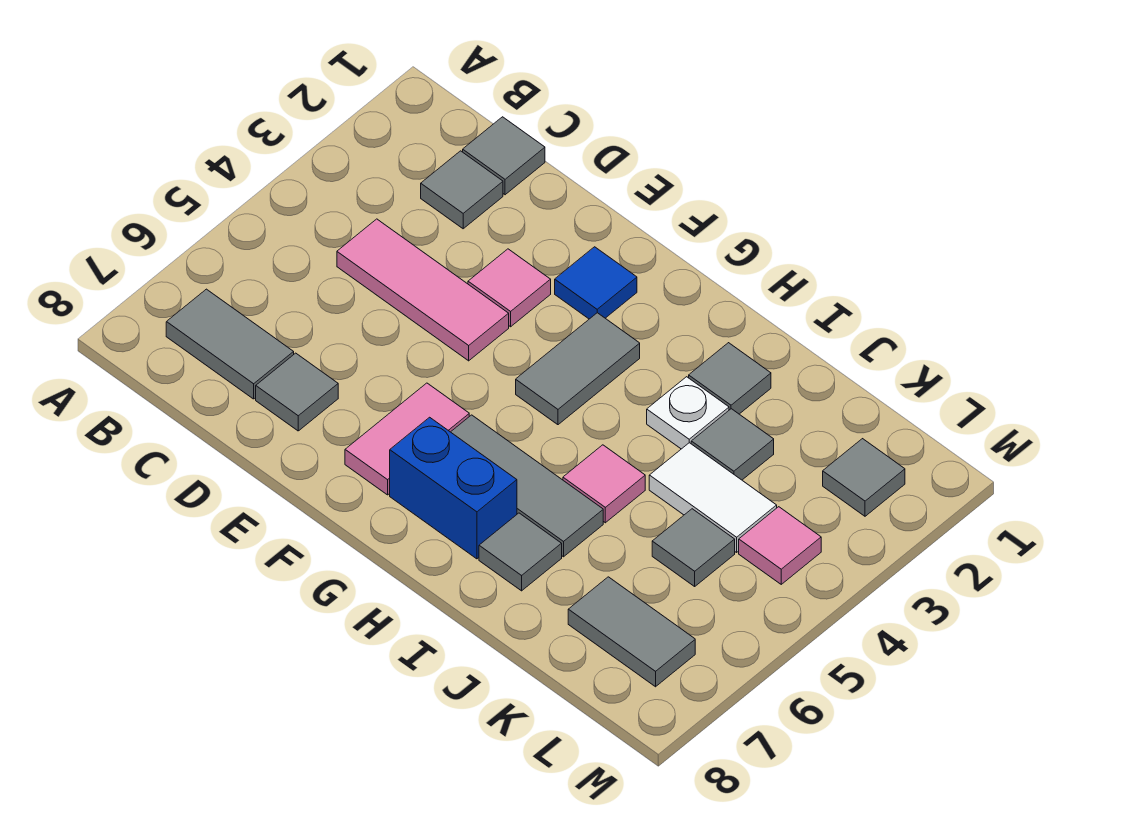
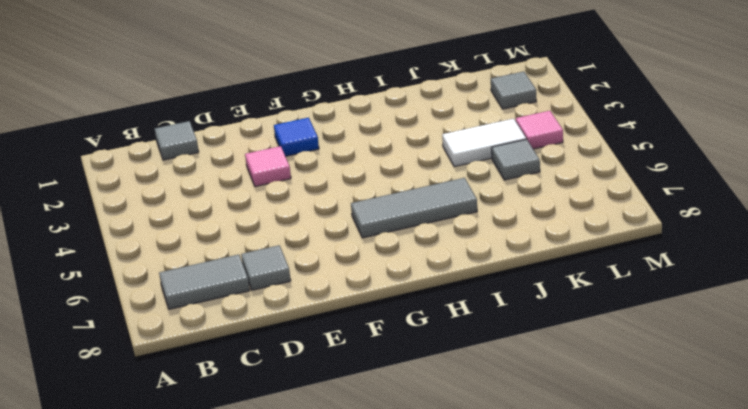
none -> grey tile C2 level 1
none -> pink tile C4:E4 level 1
none -> pink tile F6:F7 level 1

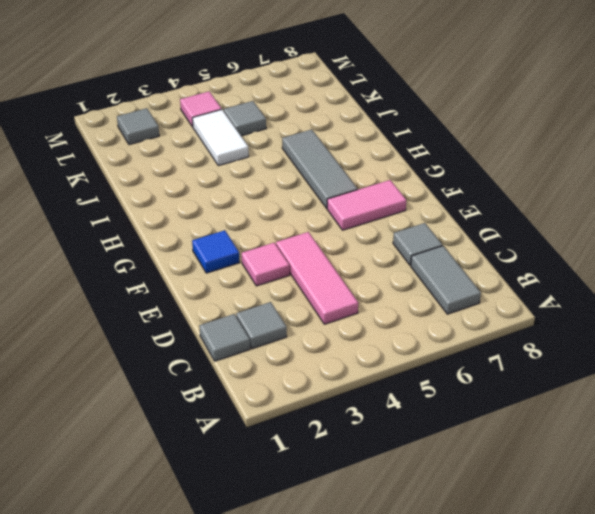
none -> grey tile G3:G4 level 1
none -> blue brick G7:H7 level 1
none -> grey tile I2 level 1

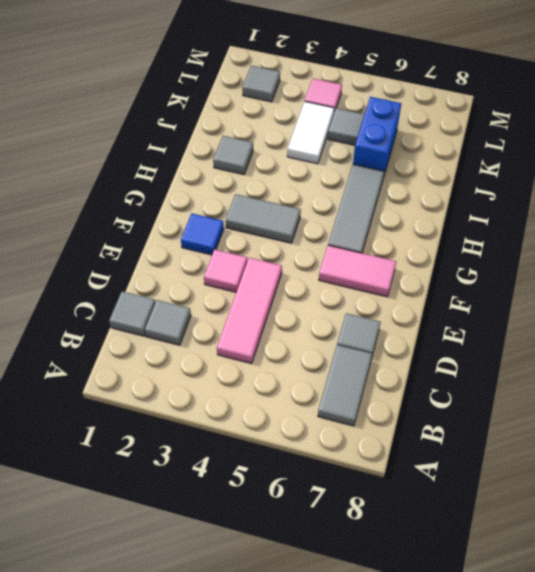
blue brick J6:K6 level 1 -> blue brick G7:H7 level 1
none -> white plate I3 level 1
none -> pink tile I5 level 1
none -> grey tile I7 level 1

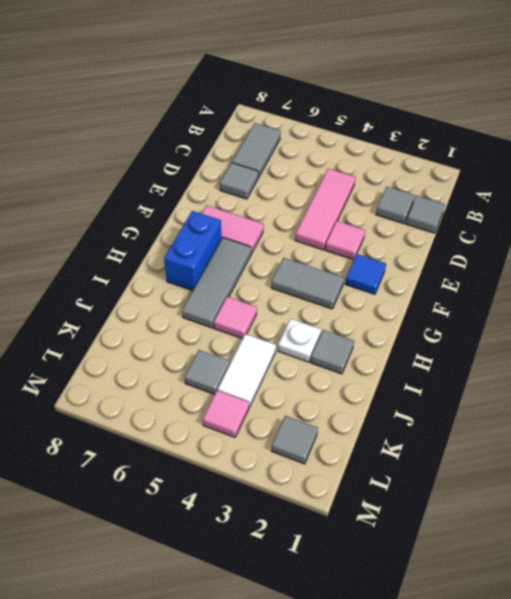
none -> grey tile I7 level 1
none -> grey tile J3 level 1
none -> grey tile K7:L7 level 1

